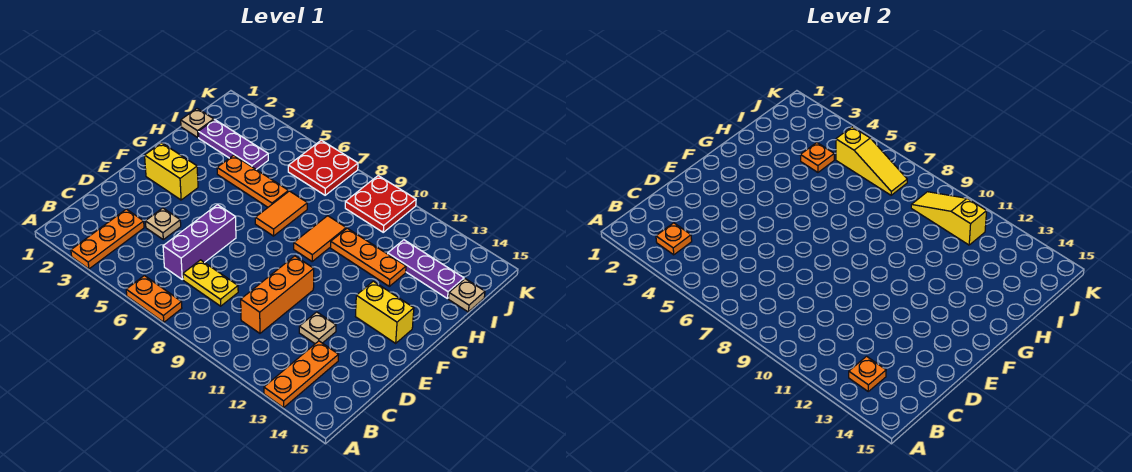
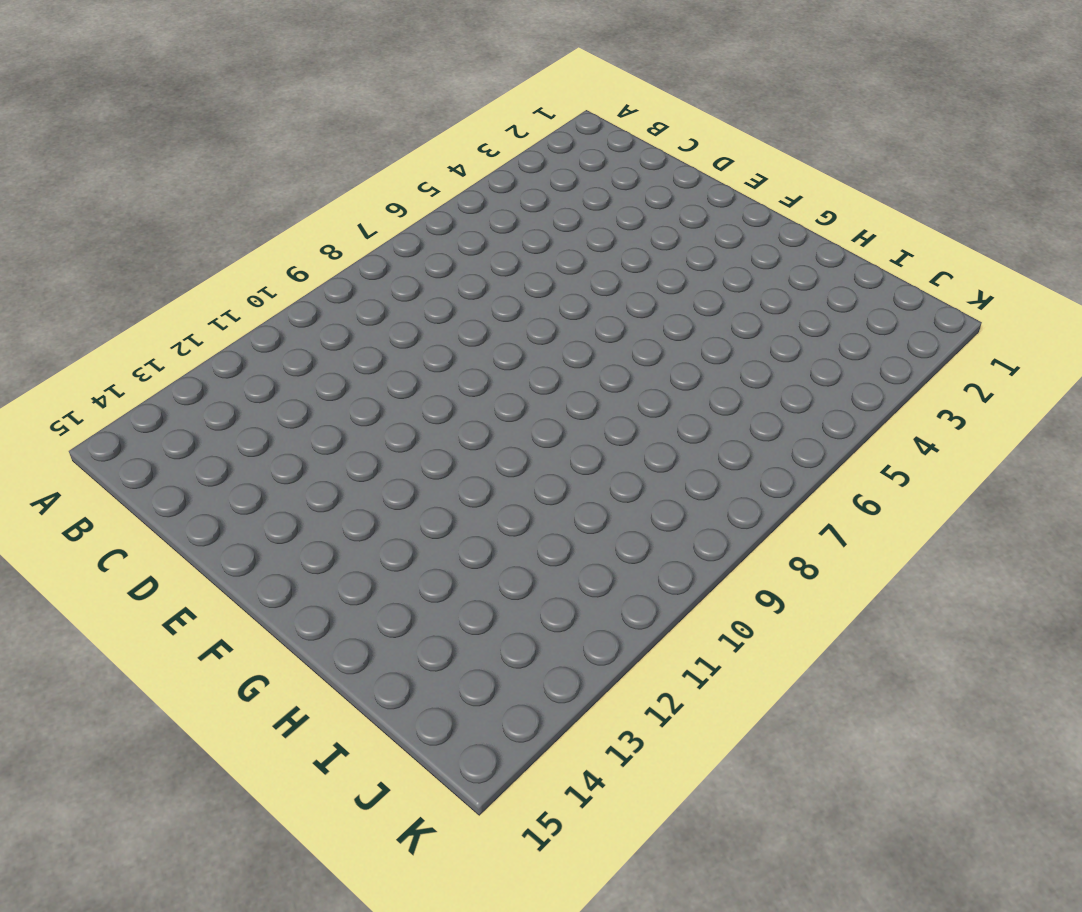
none -> orange plate A3:C3 level 1
none -> orange plate A6:A7 level 1
none -> orange plate A13:C13 level 1

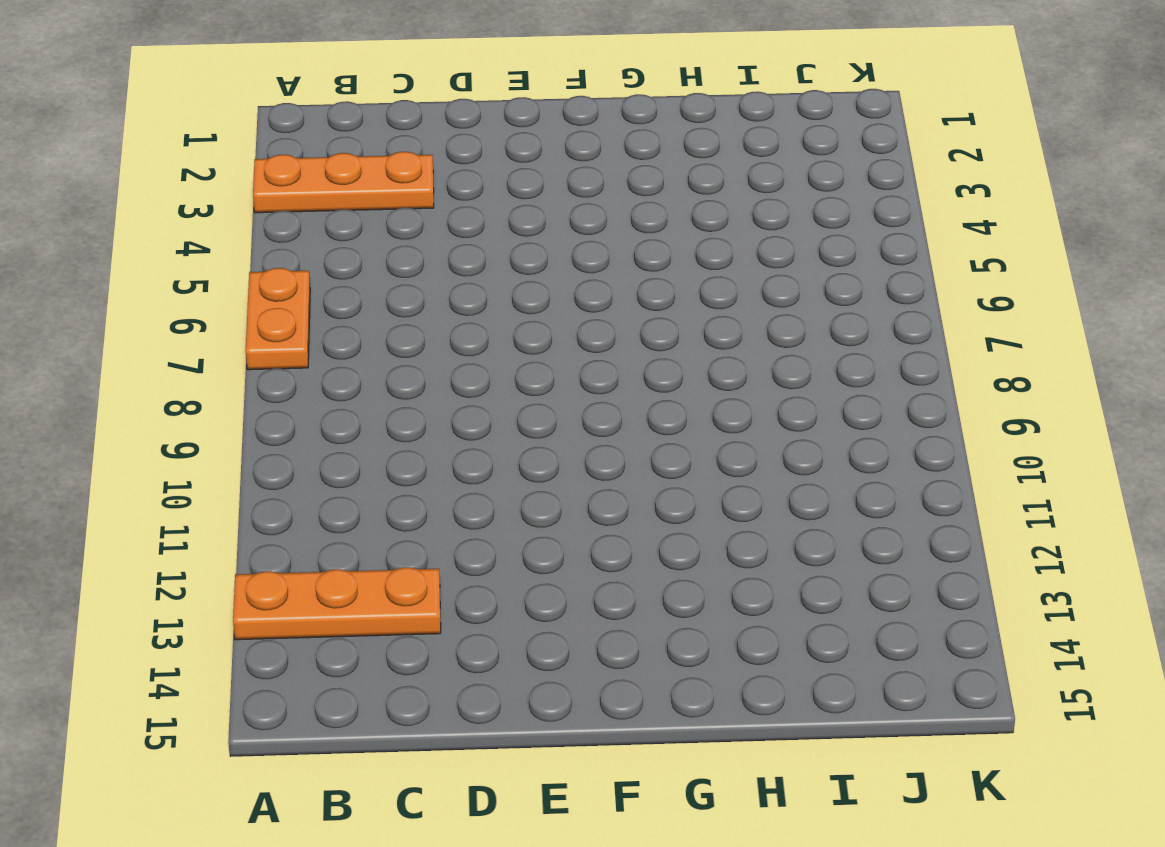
none -> purple brick C6:E6 level 1
none -> yellow plate C7:C8 level 1
none -> orange brick C10:E10 level 1

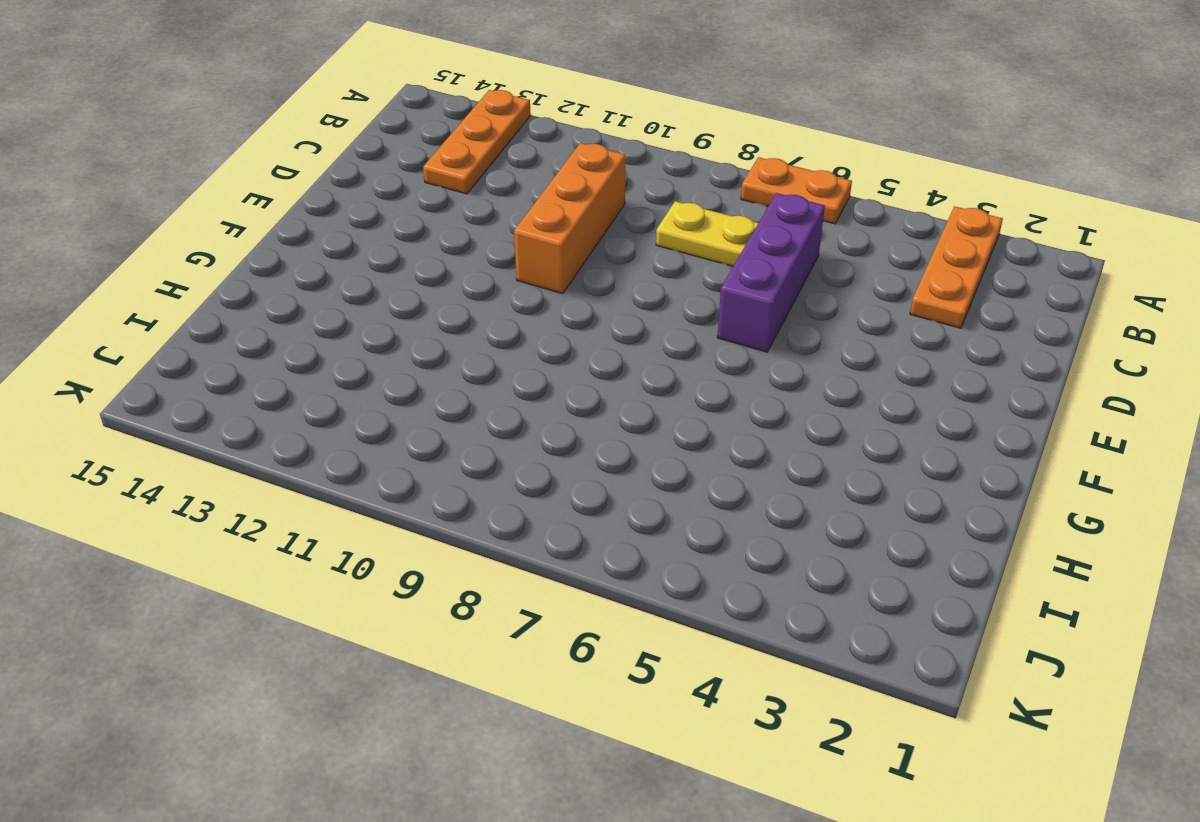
none -> tan plate D4 level 1
none -> tan plate D12 level 1
none -> yellow brick F2:F3 level 1

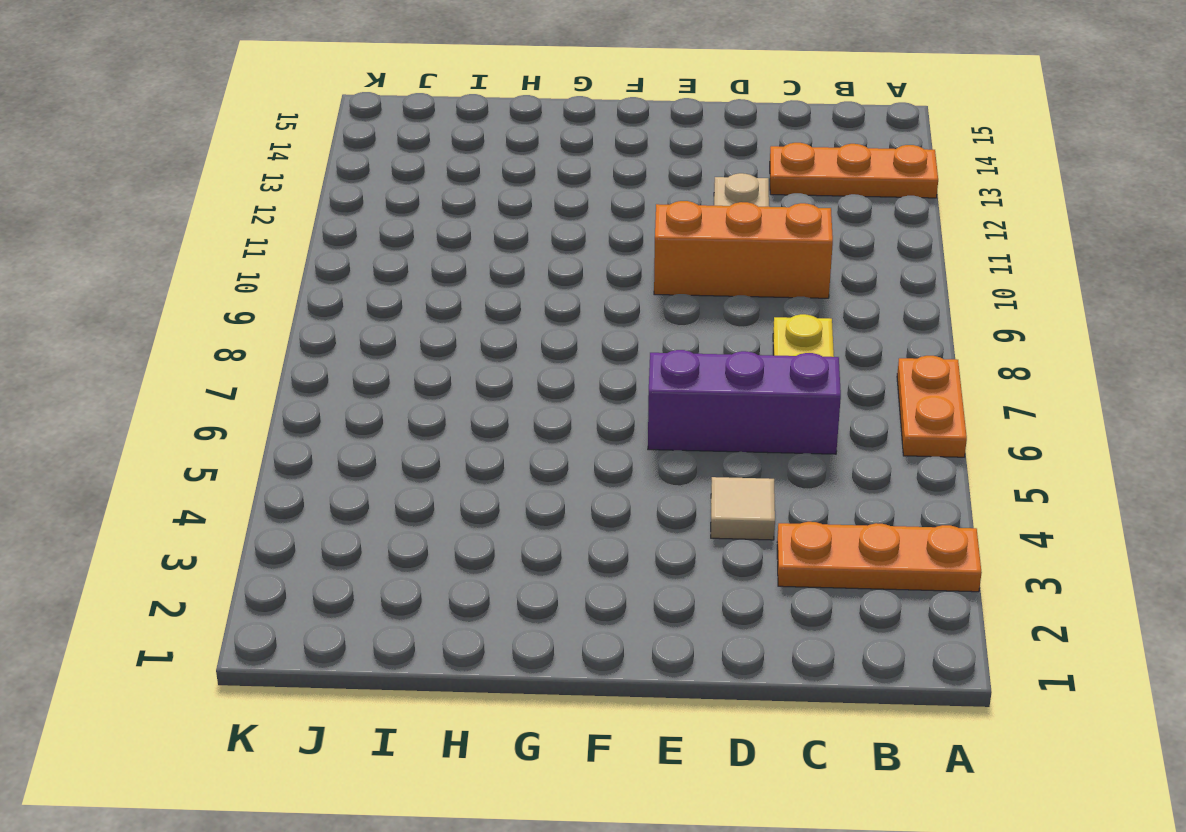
tan tile D4 level 1 -> tan plate D4 level 1
none -> yellow brick F2:F3 level 1
none -> yellow brick F13:F14 level 1
none -> orange tile G7:H7 level 1

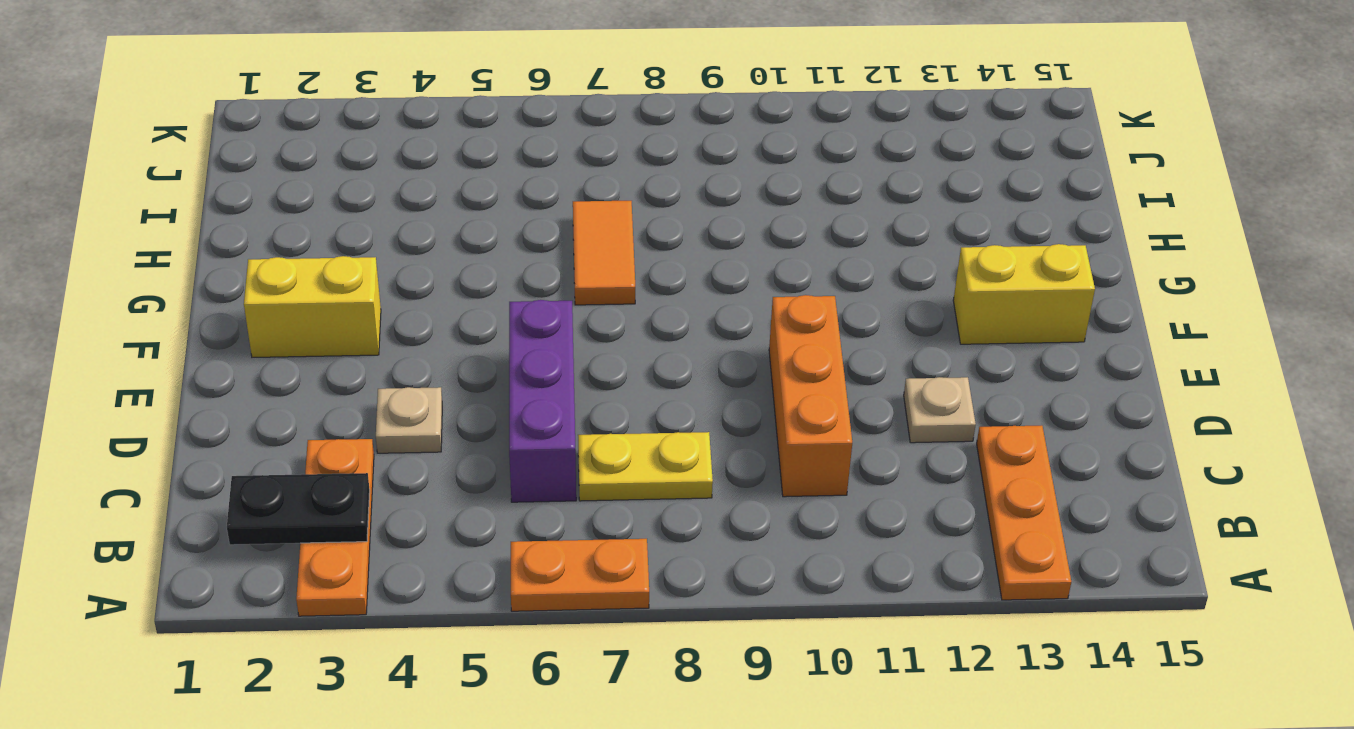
black plate B2:B3 level 2 -> orange plate B3 level 2
none -> orange tile G9:H9 level 1
none -> orange plate H4:H6 level 1
none -> orange plate H10:H12 level 1

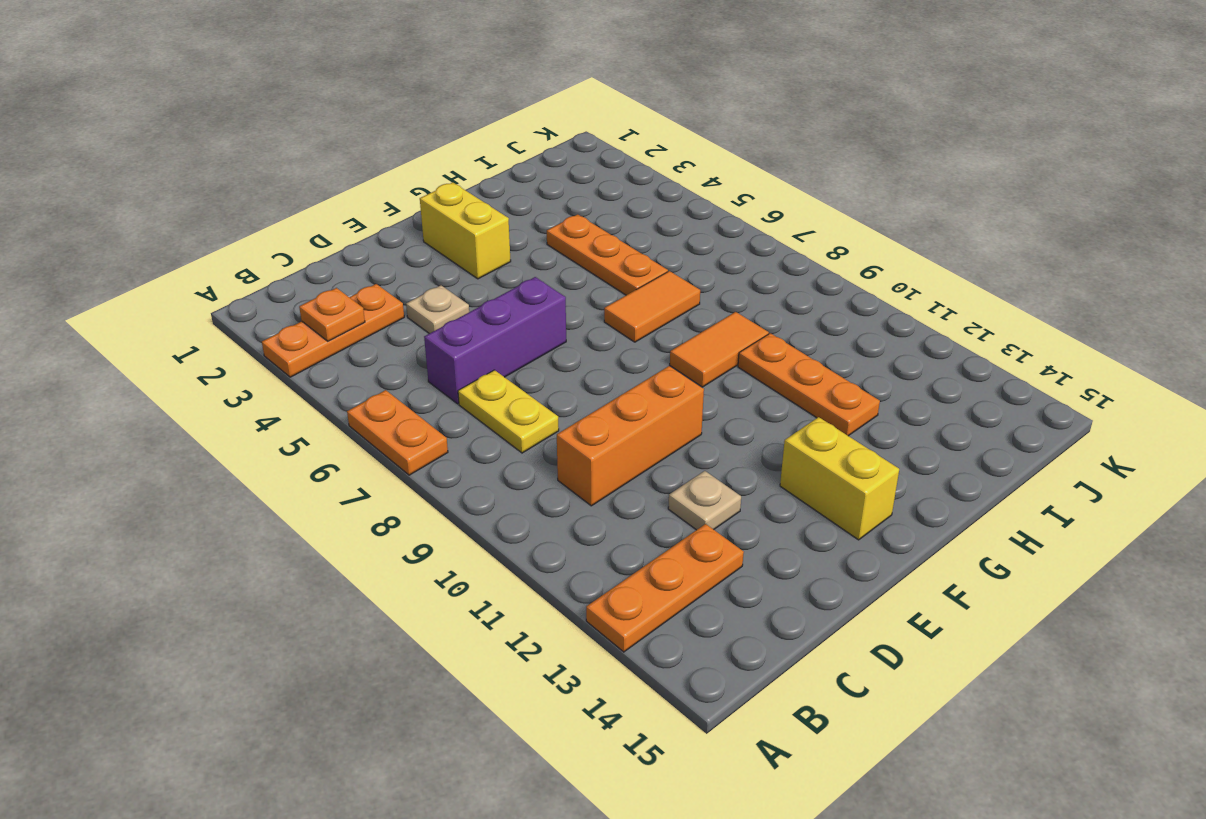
none -> tan plate I1 level 1
none -> purple plate I2:I4 level 1
none -> purple plate I12:I14 level 1

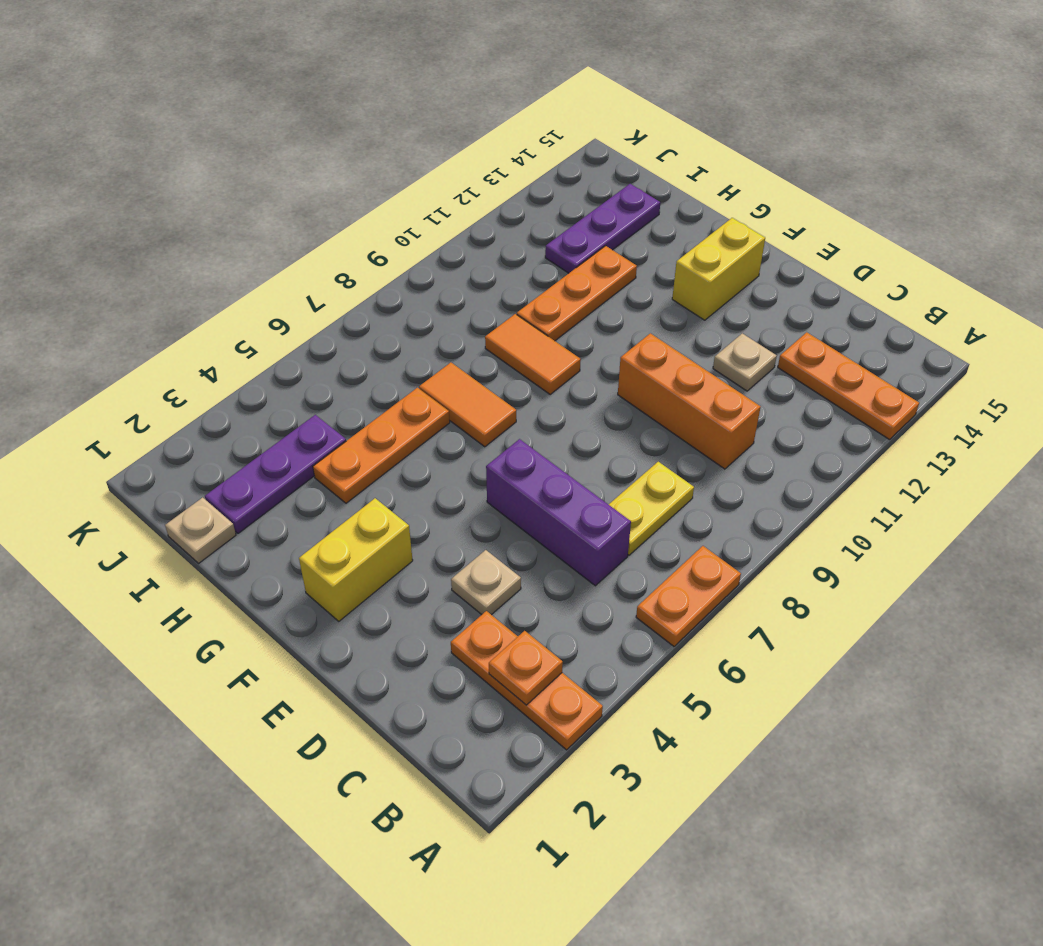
none -> tan plate I15 level 1
none -> red plate J6:K7 level 1
none -> red plate J9:K10 level 1

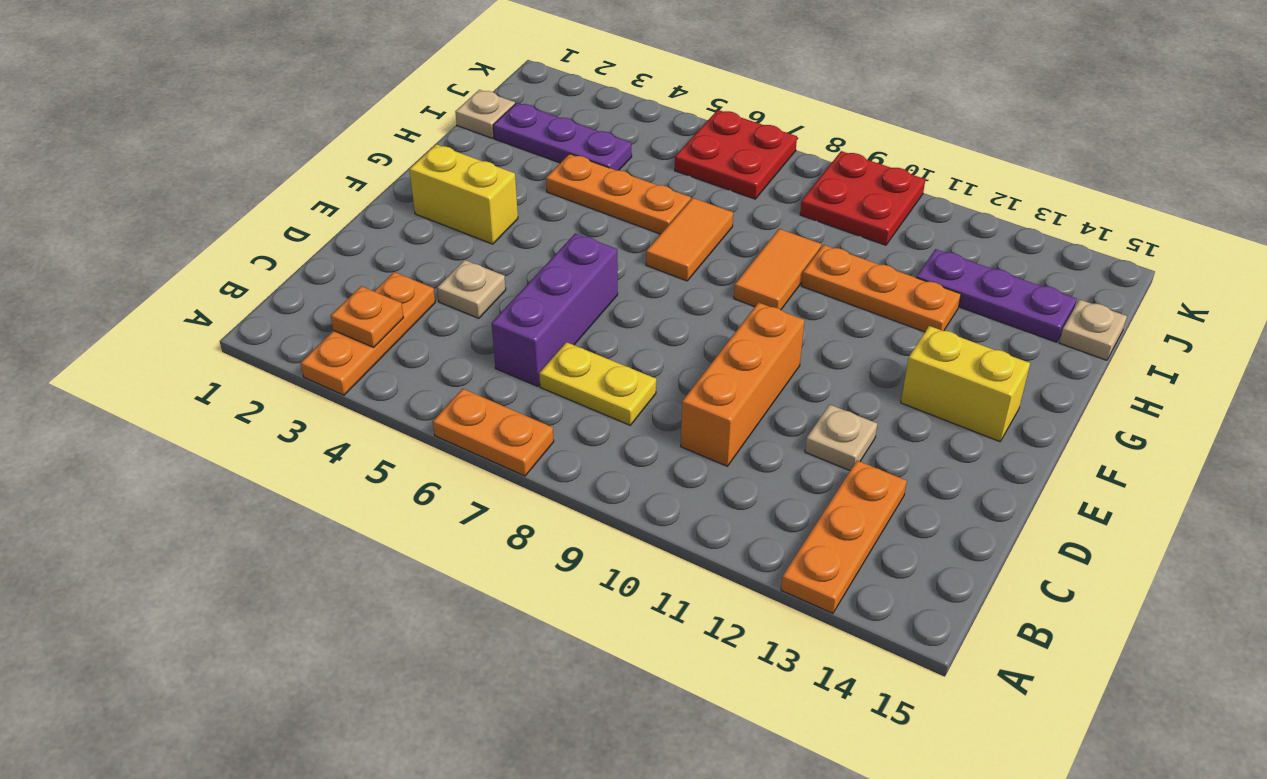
none -> orange plate B13 level 2
none -> orange plate I4 level 2
none -> yellow slope J5:J7 level 2 top 5

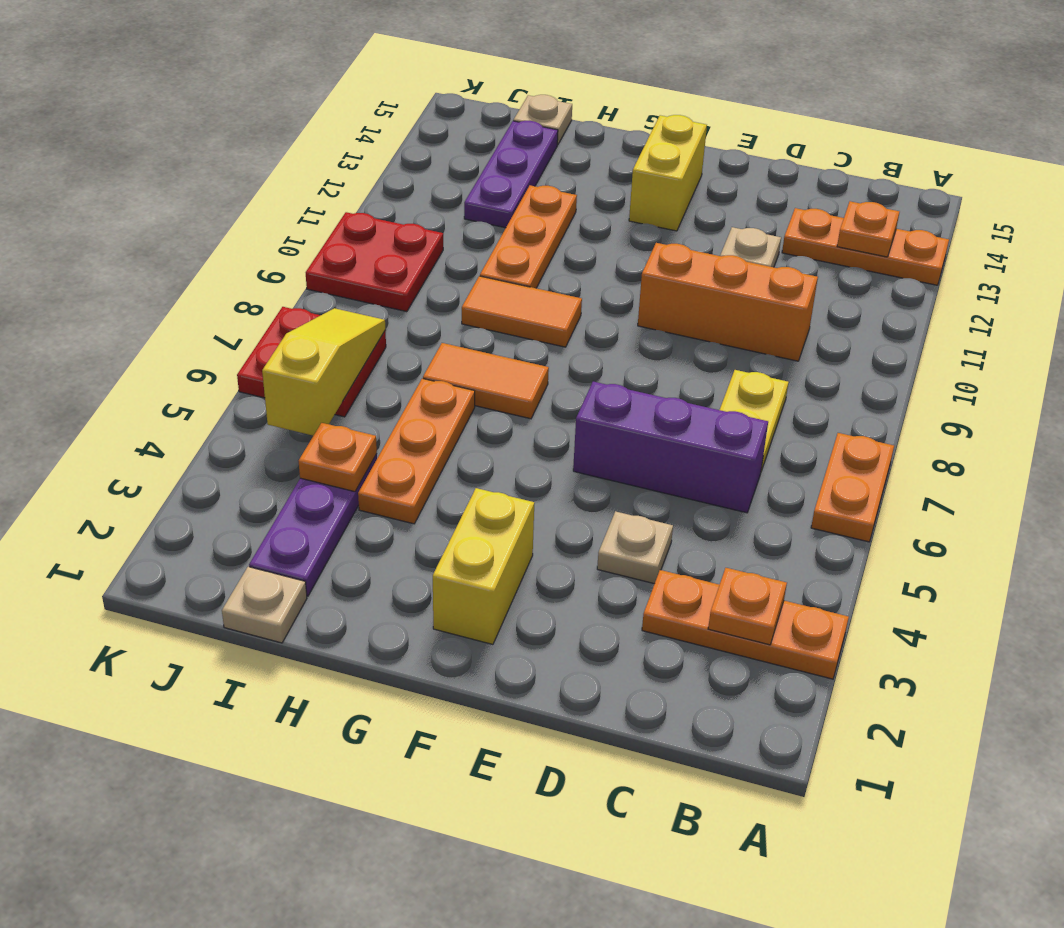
none -> yellow slope J9:J11 level 2 top 11

